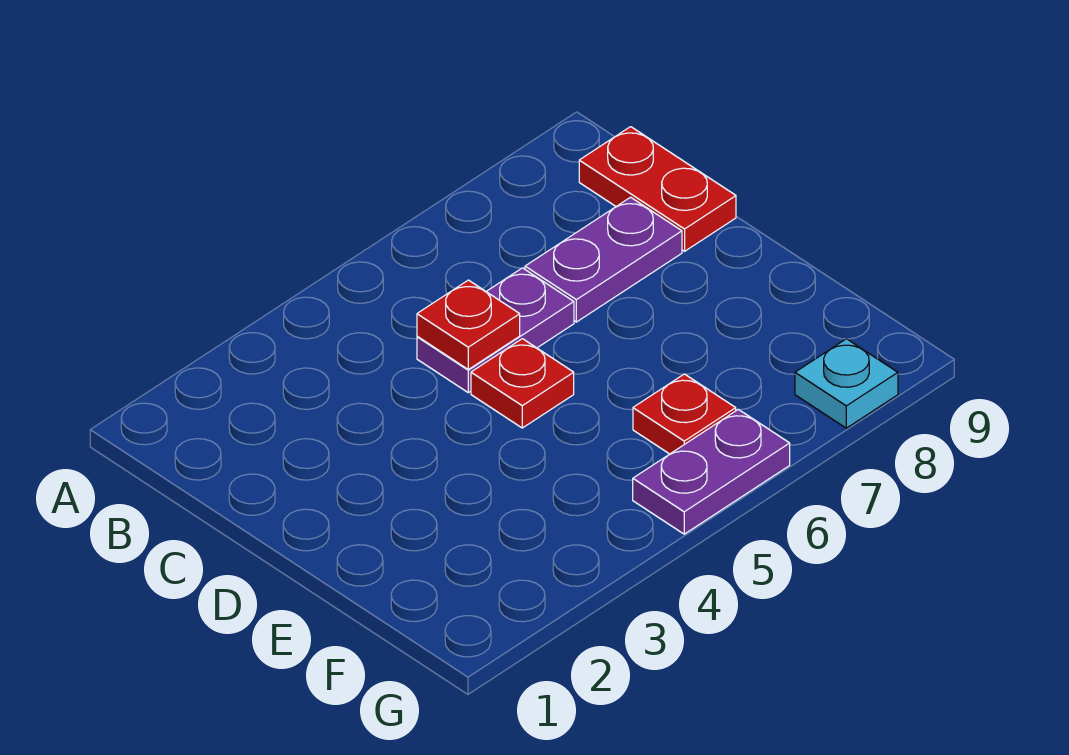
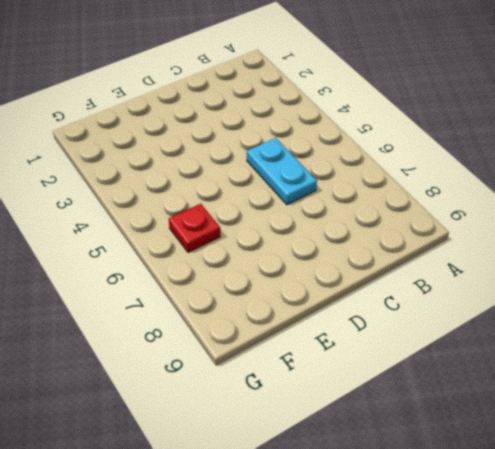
cyan plate C5:C6 level 1 -> purple plate C5:C6 level 1
none -> red plate B9:C9 level 1
none -> purple plate C7:C8 level 1

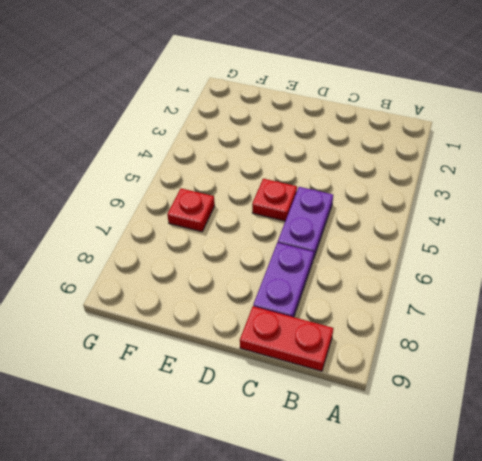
none -> purple plate G5:G6 level 1
none -> cyan plate G8 level 1

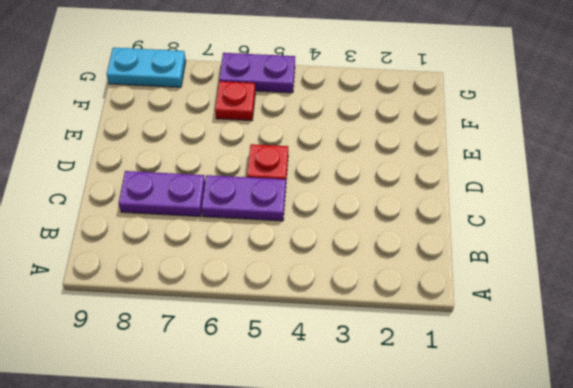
cyan plate G8:G9 level 1 -> cyan plate G8 level 1
none -> red plate B9:C9 level 1
none -> red plate C5 level 2

